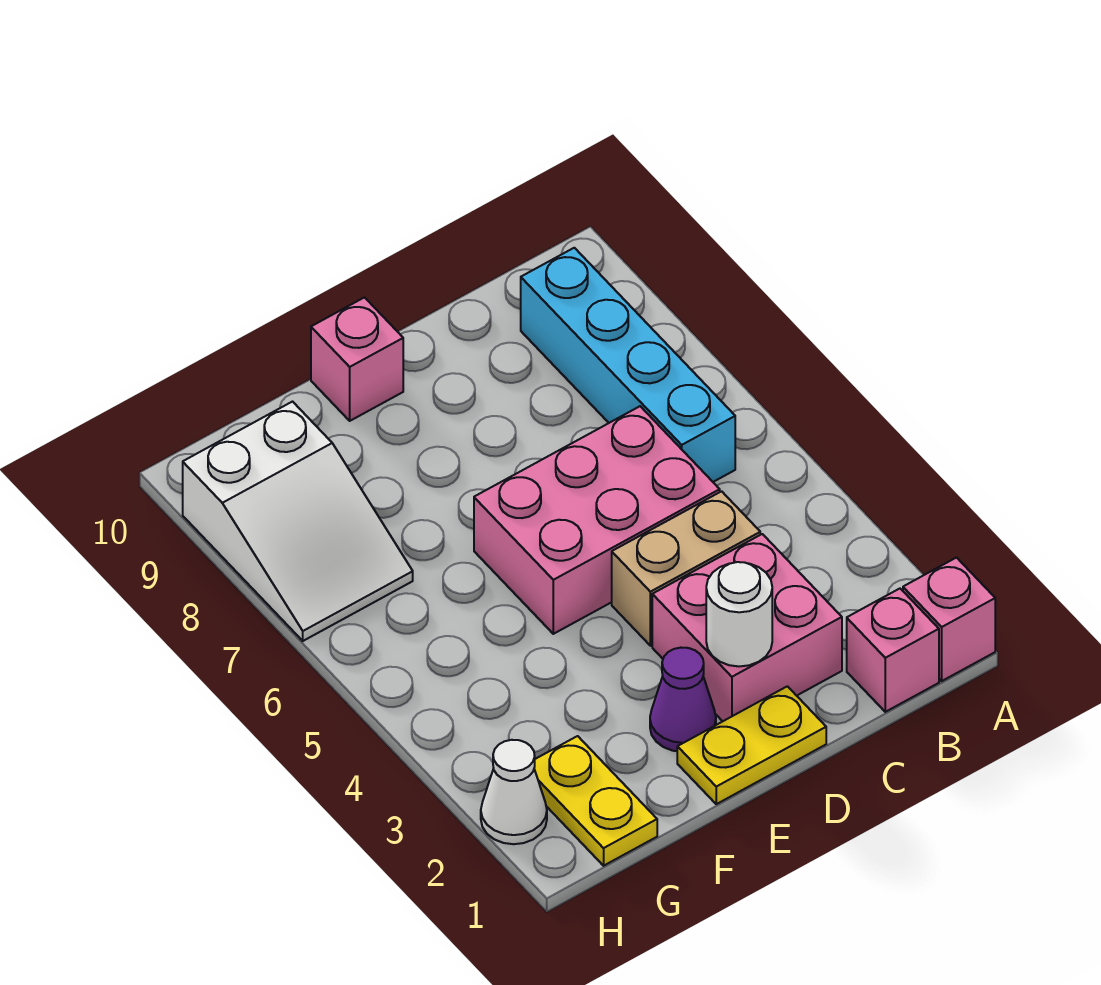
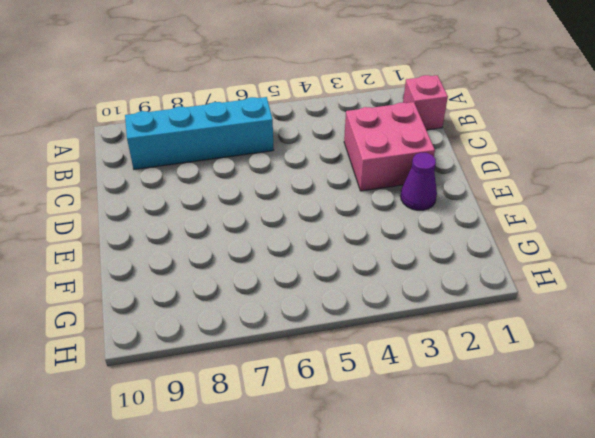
none -> pink brick A1 level 1
none -> tan brick C4:D4 level 1
none -> pink brick C5:E6 level 1

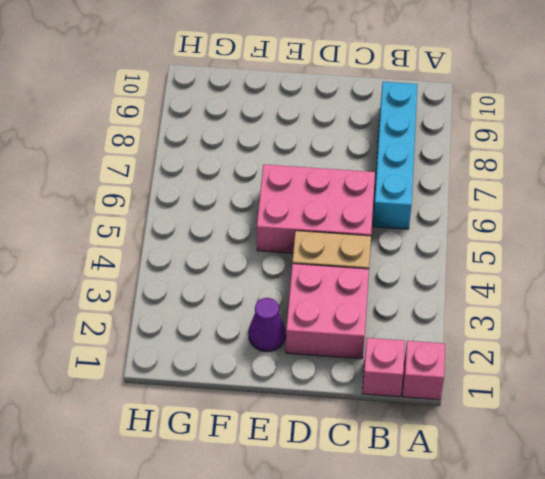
none -> yellow plate D1:E1 level 1
none -> pink brick E10 level 1
none -> yellow plate G1:G2 level 1

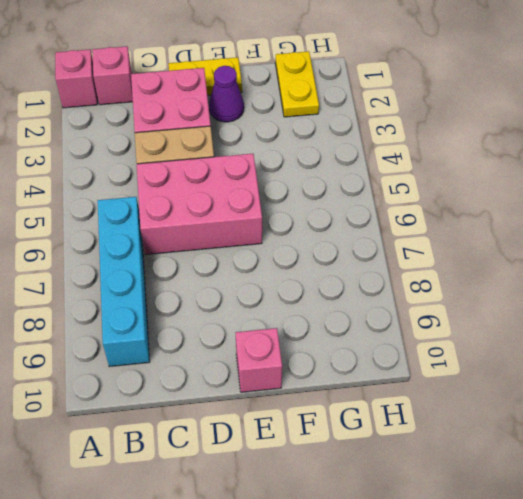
none -> white slope G7:H9 level 1 top 9
none -> white cone H2 level 1
none -> white round brick D2 level 2

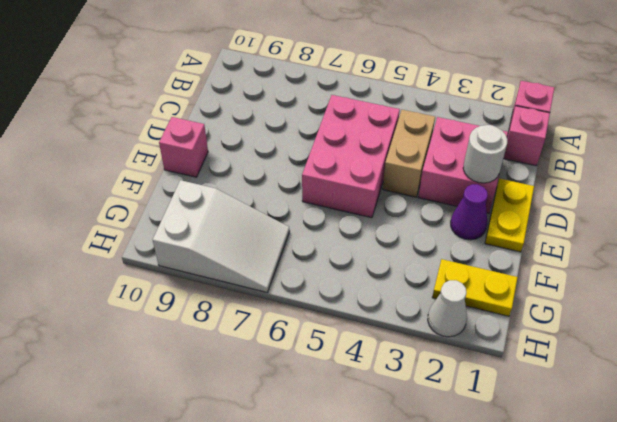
none -> cyan brick B6:B9 level 1

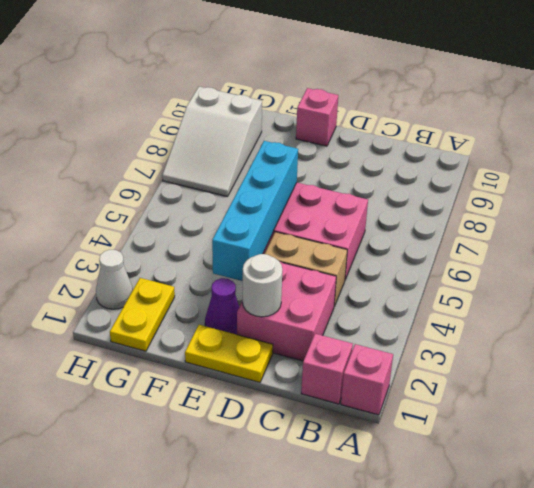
cyan brick E3:E6 level 2 -> cyan brick B6:B9 level 1

